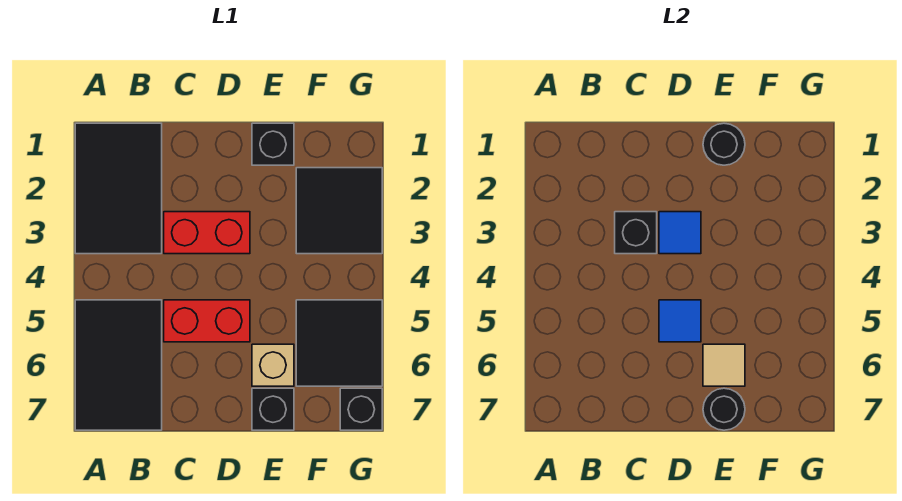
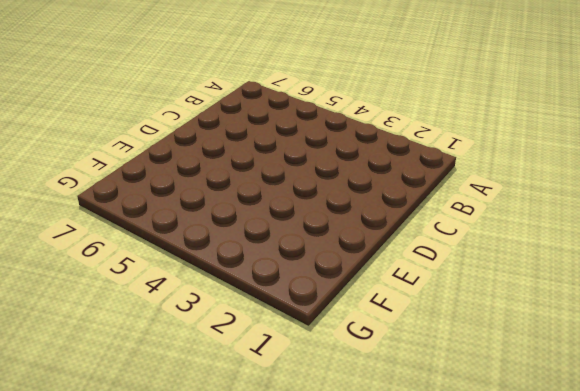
none -> black tile A1:B3 level 1
none -> black tile A5:B7 level 1
none -> red brick C3:D3 level 1

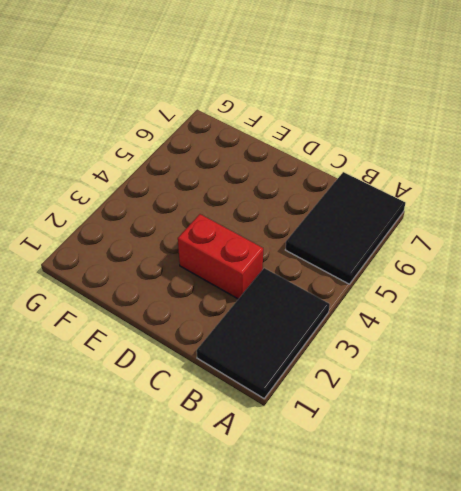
none -> red brick C5:D5 level 1
none -> black brick E1 level 1
none -> tan brick E6 level 1

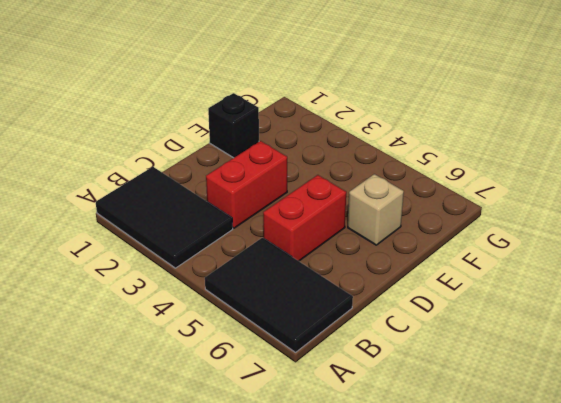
none -> black brick E7 level 1
none -> black tile F2:G3 level 1
none -> black tile F5:G6 level 1

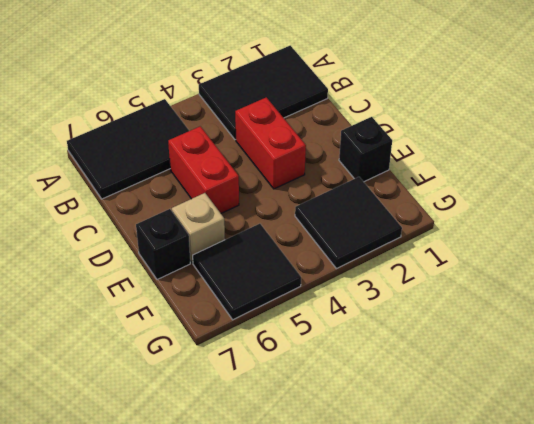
none -> black brick G7 level 1
none -> black brick C3 level 2
none -> blue tile D3 level 2

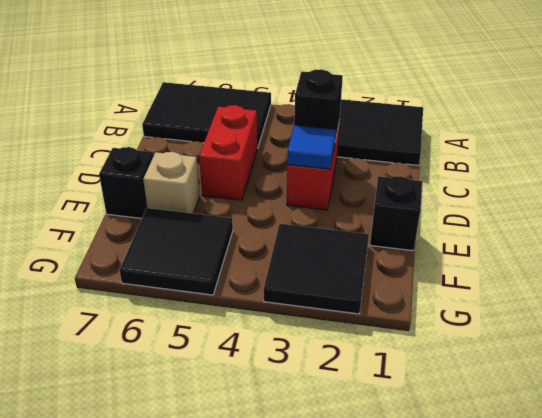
none -> black brick G7 level 1
none -> blue tile D5 level 2
none -> black round brick E1 level 2

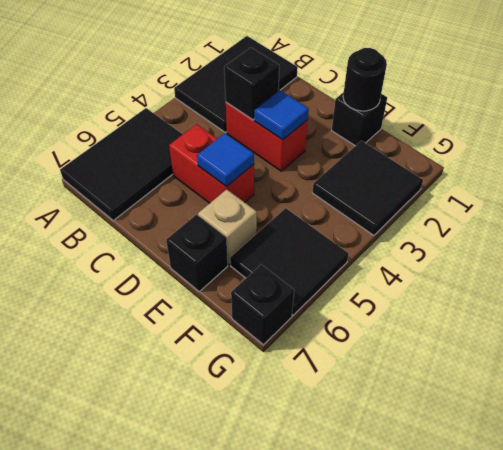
none -> tan tile E6 level 2
none -> black round brick E7 level 2

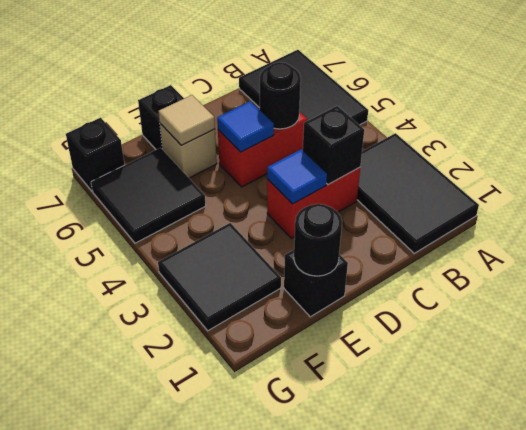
black round brick C5 level 2 -> black round brick E7 level 2

